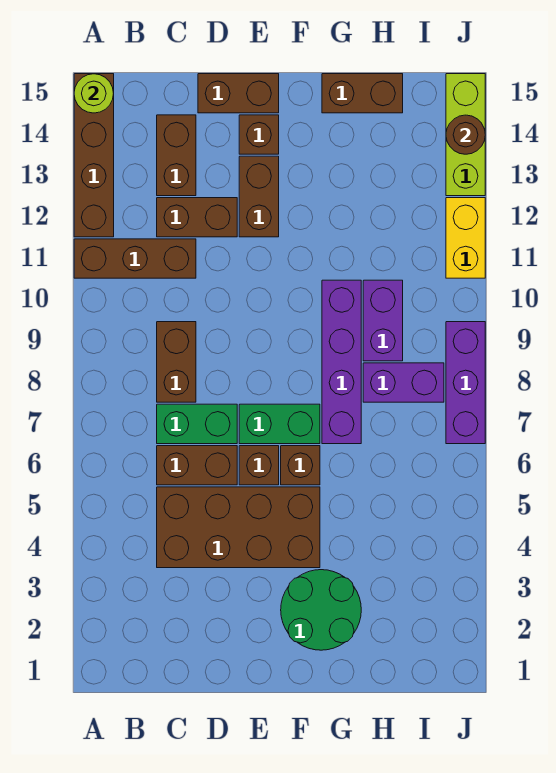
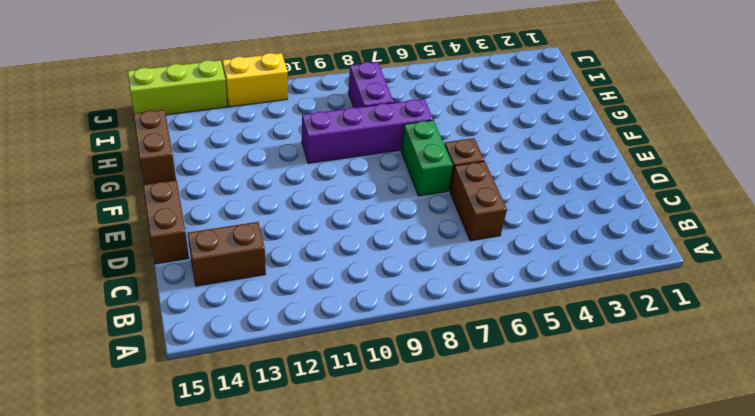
none -> brown brick A11:C11 level 1
none -> brown brick A12:A15 level 1
none -> brown brick C4:F5 level 1

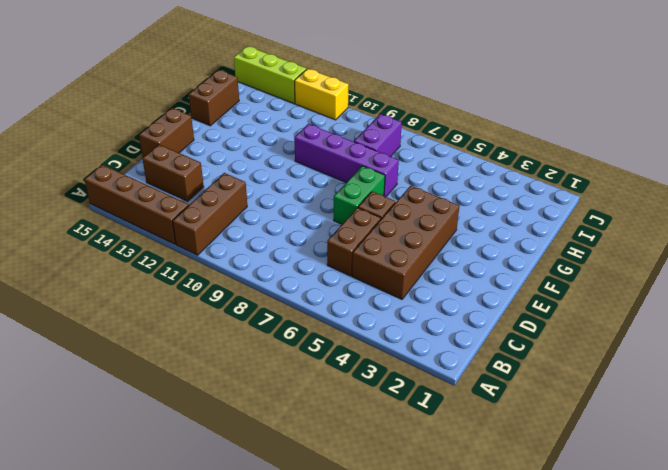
none -> green brick C7:D7 level 1
none -> brown brick C8:C9 level 1
none -> brown brick C12:D12 level 1

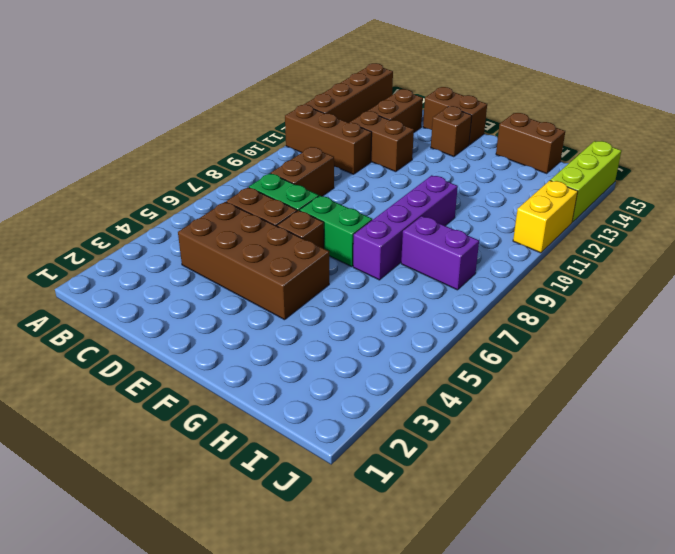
none -> brown brick E12:E13 level 1
none -> green round brick F2:G3 level 1
none -> brown brick F6 level 1

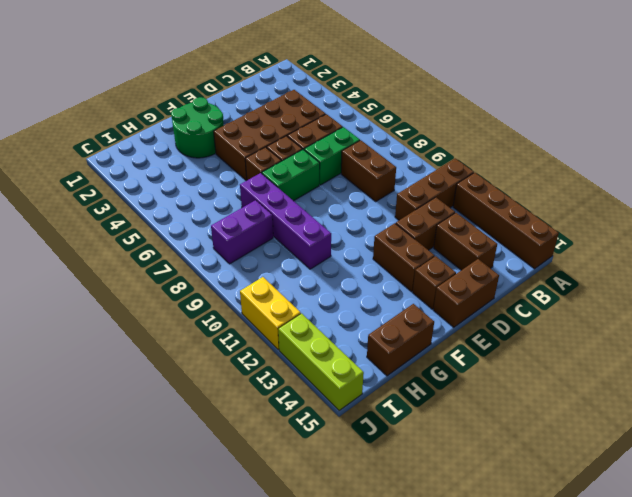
none -> purple brick H9:H10 level 1
none -> purple brick J7:J9 level 1
none -> lime round brick A15 level 2

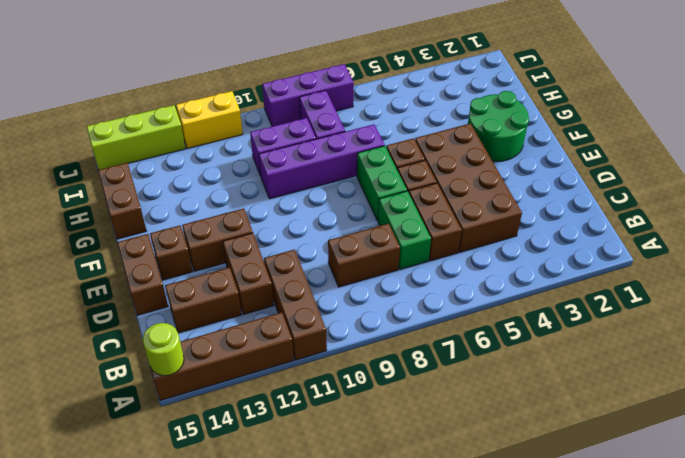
none -> brown round brick J14 level 2

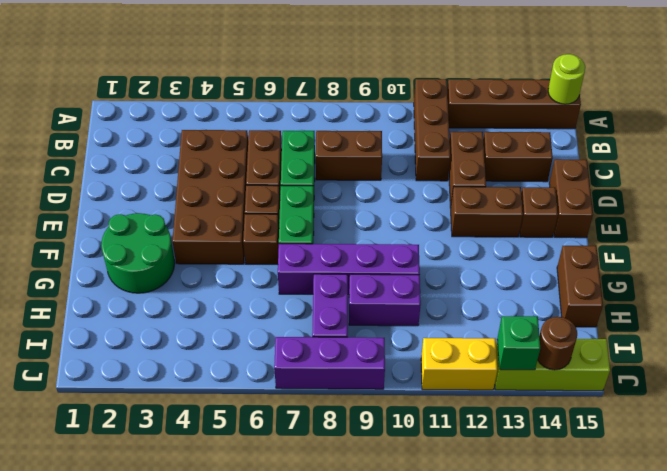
green brick J13 level 2 -> none

